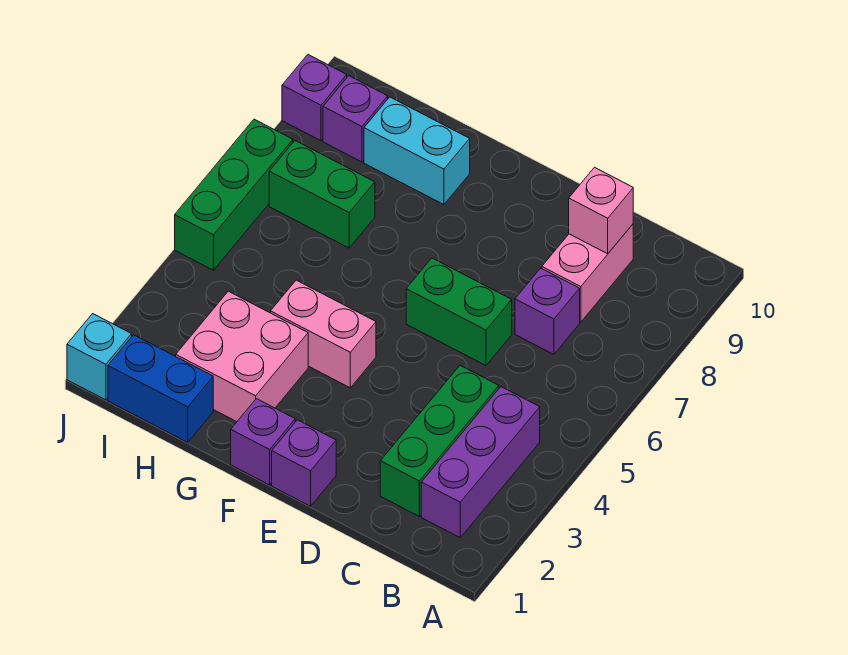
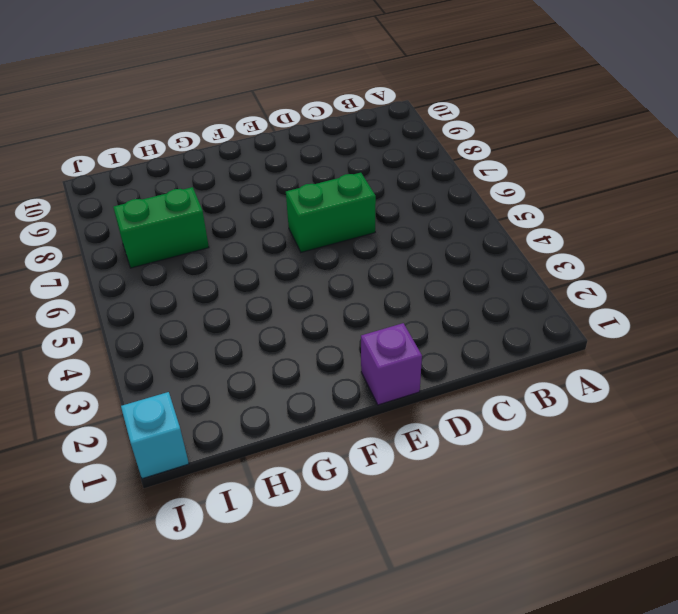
none -> purple brick B2:B4 level 1
none -> green brick C2:C4 level 1
none -> purple brick C7 level 1

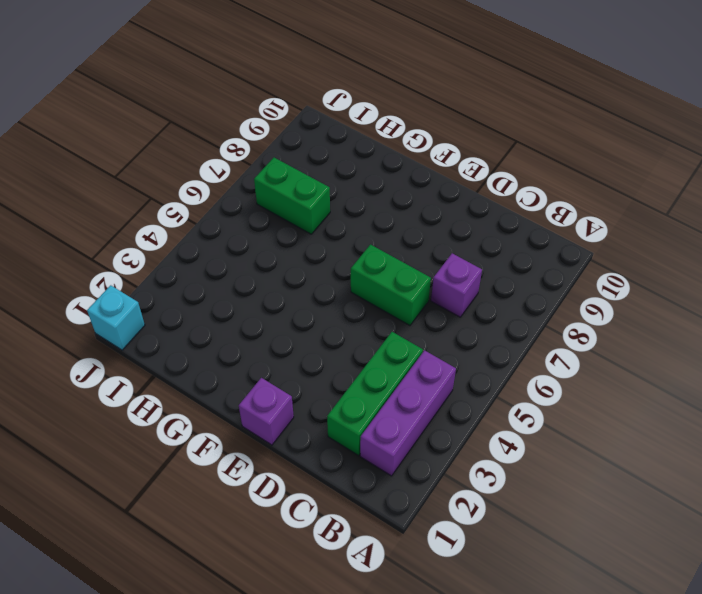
none -> pink brick C8:C9 level 1
none -> purple brick F1 level 1
none -> pink brick F4:G4 level 1

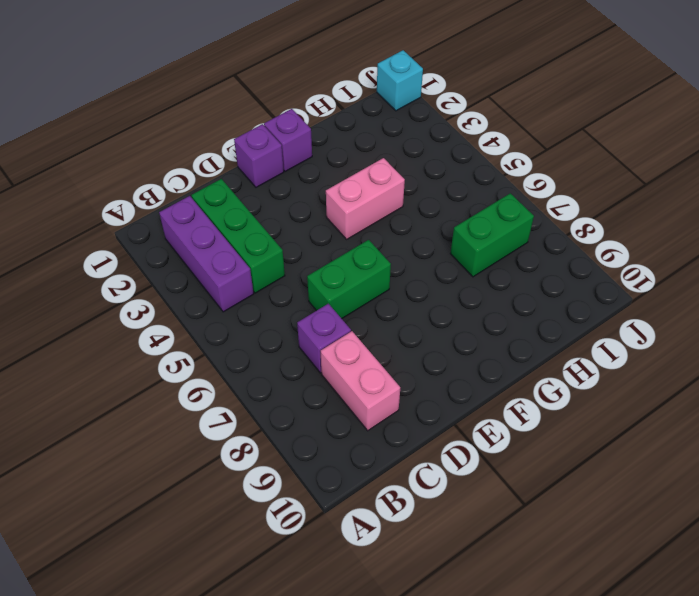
none -> pink brick G2:H3 level 1
none -> cyan brick G9:H9 level 1
none -> blue brick H1:I1 level 1

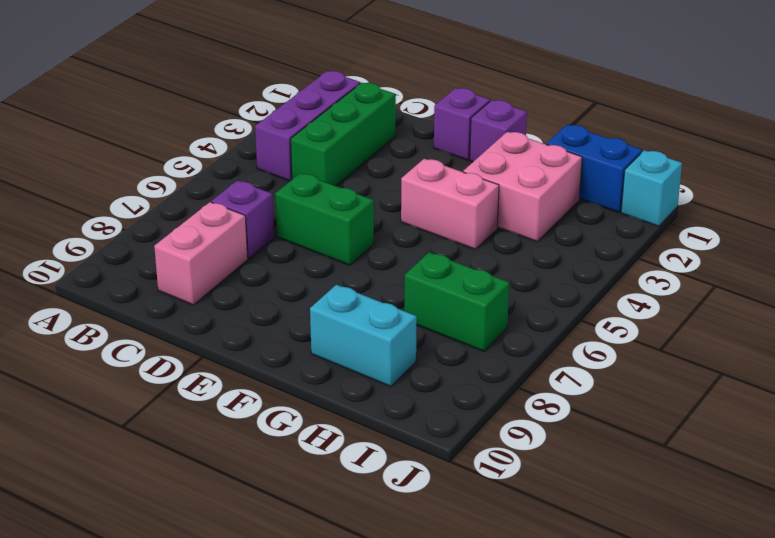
none -> purple brick I9 level 1
none -> green brick J5:J7 level 1
none -> purple brick J9 level 1

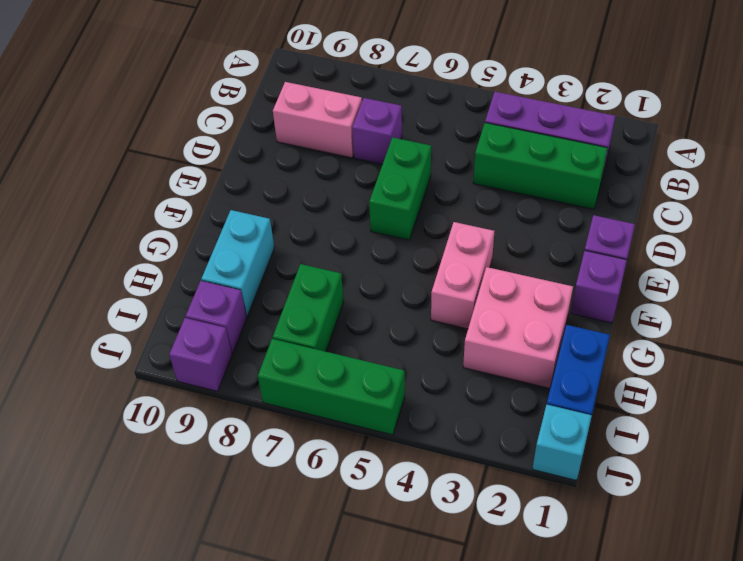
none -> pink brick C9 level 2

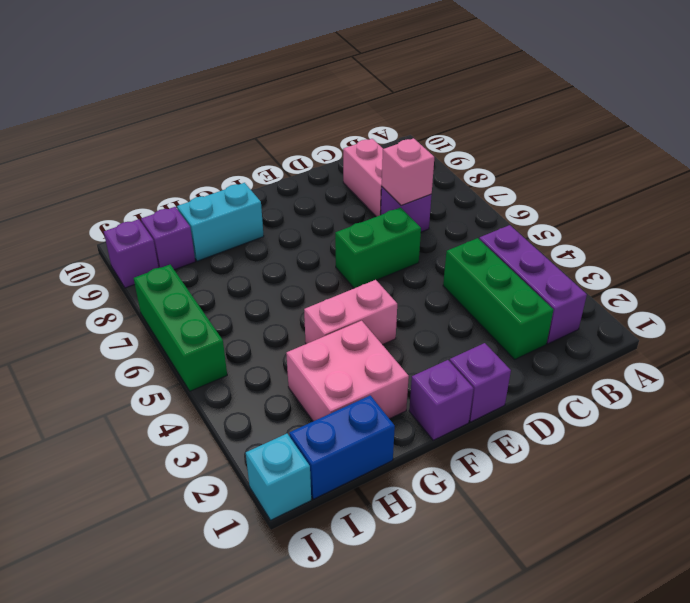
pink brick C7 level 2 -> pink brick C9 level 2
none -> green brick H7:I7 level 1

